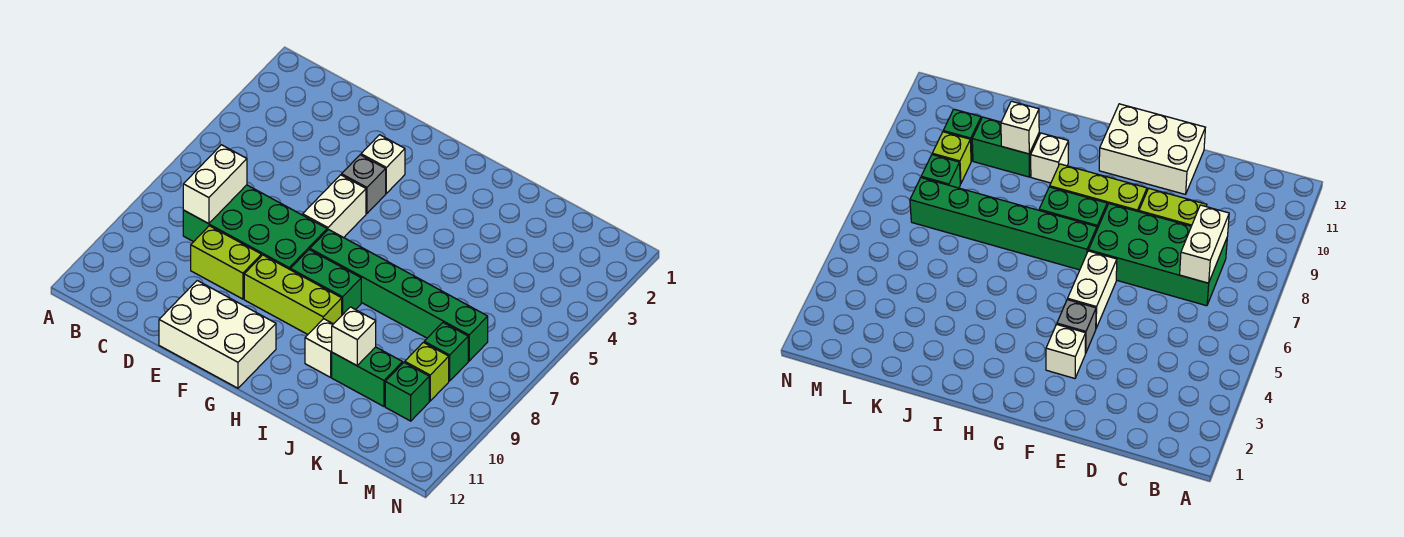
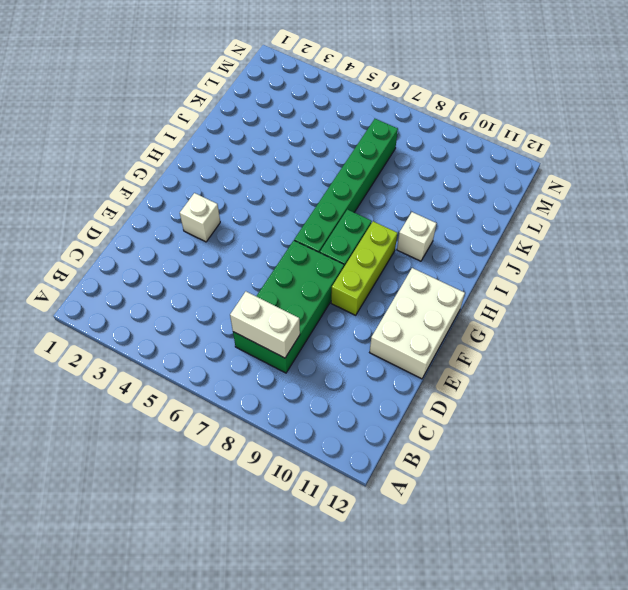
none -> lime brick D9:E9 level 1
none -> grey brick F4 level 1
none -> white brick F5:F6 level 1

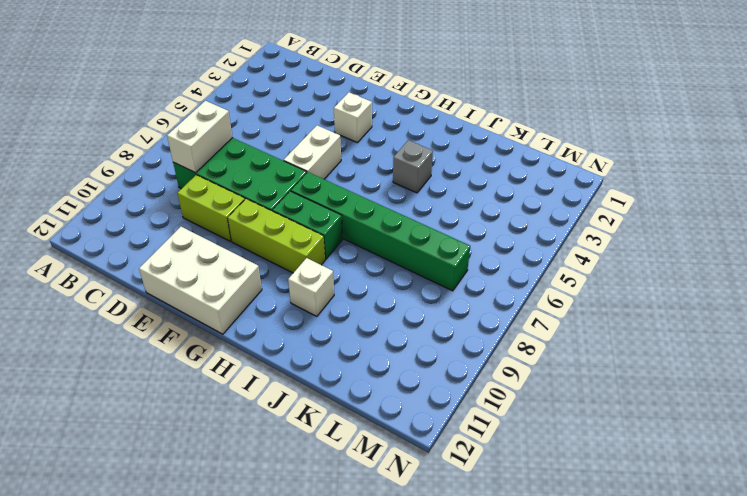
grey brick I4 level 1 -> grey brick F4 level 1
none -> green brick J10:K10 level 1
none -> green brick L8 level 1
none -> lime brick L9 level 1

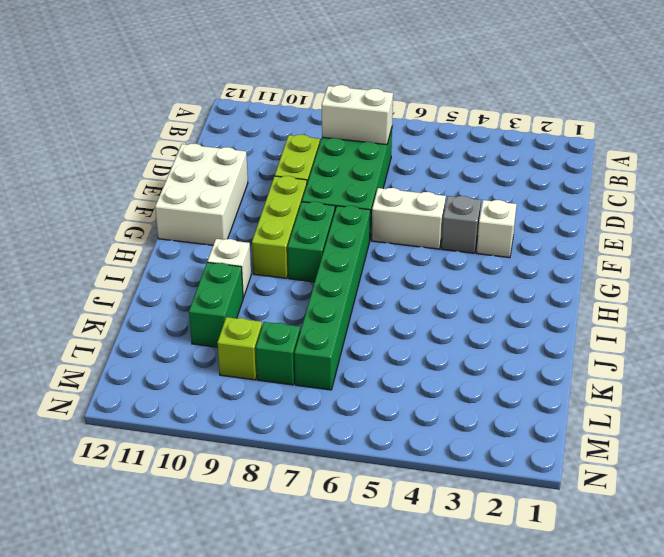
none -> green brick L10 level 1
none -> white brick J10 level 2

